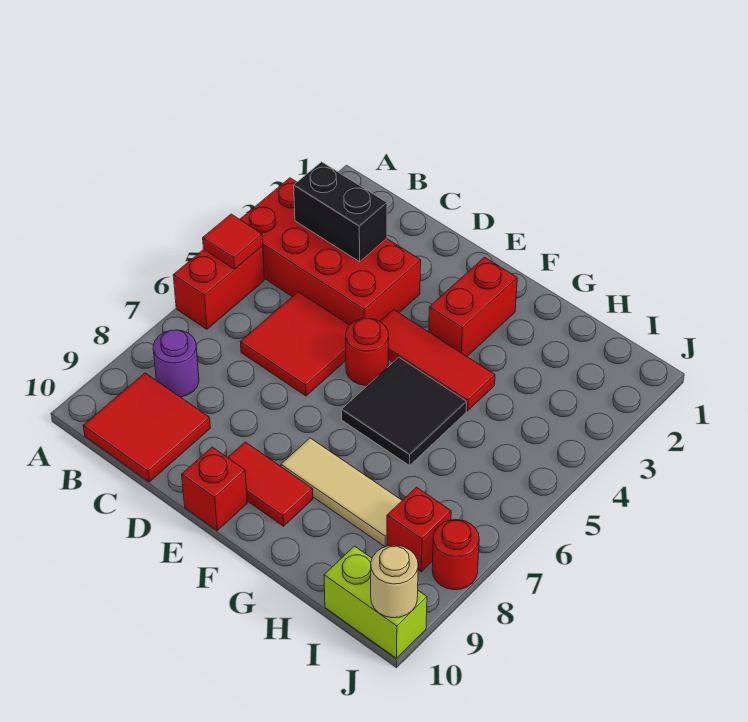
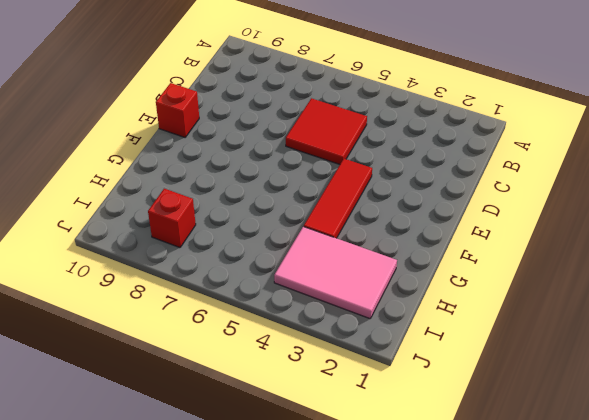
pink tile H2:I4 level 1 -> none
none -> red brick A3:D4 level 1
none -> red brick A5:A6 level 1
none -> purple round brick B8 level 1

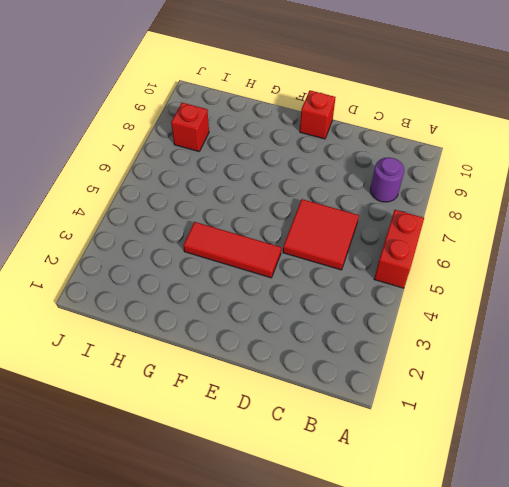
none -> red brick A3:D4 level 1
none -> red tile B9:C10 level 1
none -> red round brick E5 level 1

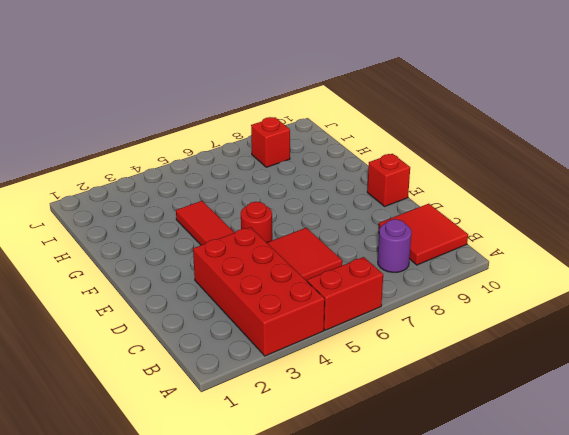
none -> red tile E9:F9 level 1
none -> red brick F2:F3 level 1
none -> black tile F5:G6 level 1

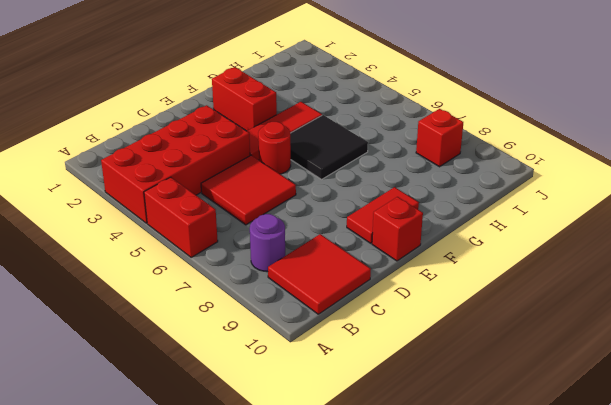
none -> tan tile F8:H8 level 1
none -> lime brick I10:J10 level 1
none -> red round brick J8 level 1

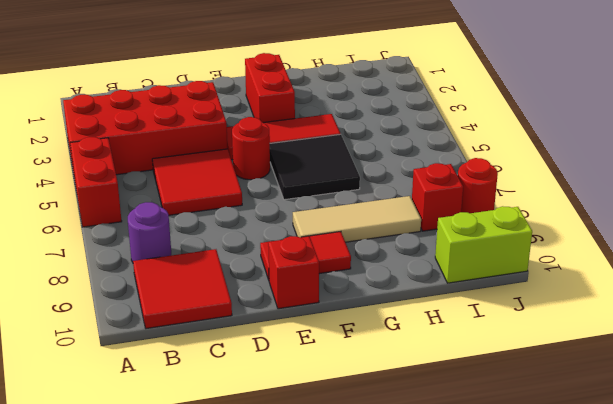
none -> red tile A5 level 2
none -> black brick B3:C3 level 2
none -> tan round brick J10 level 2

